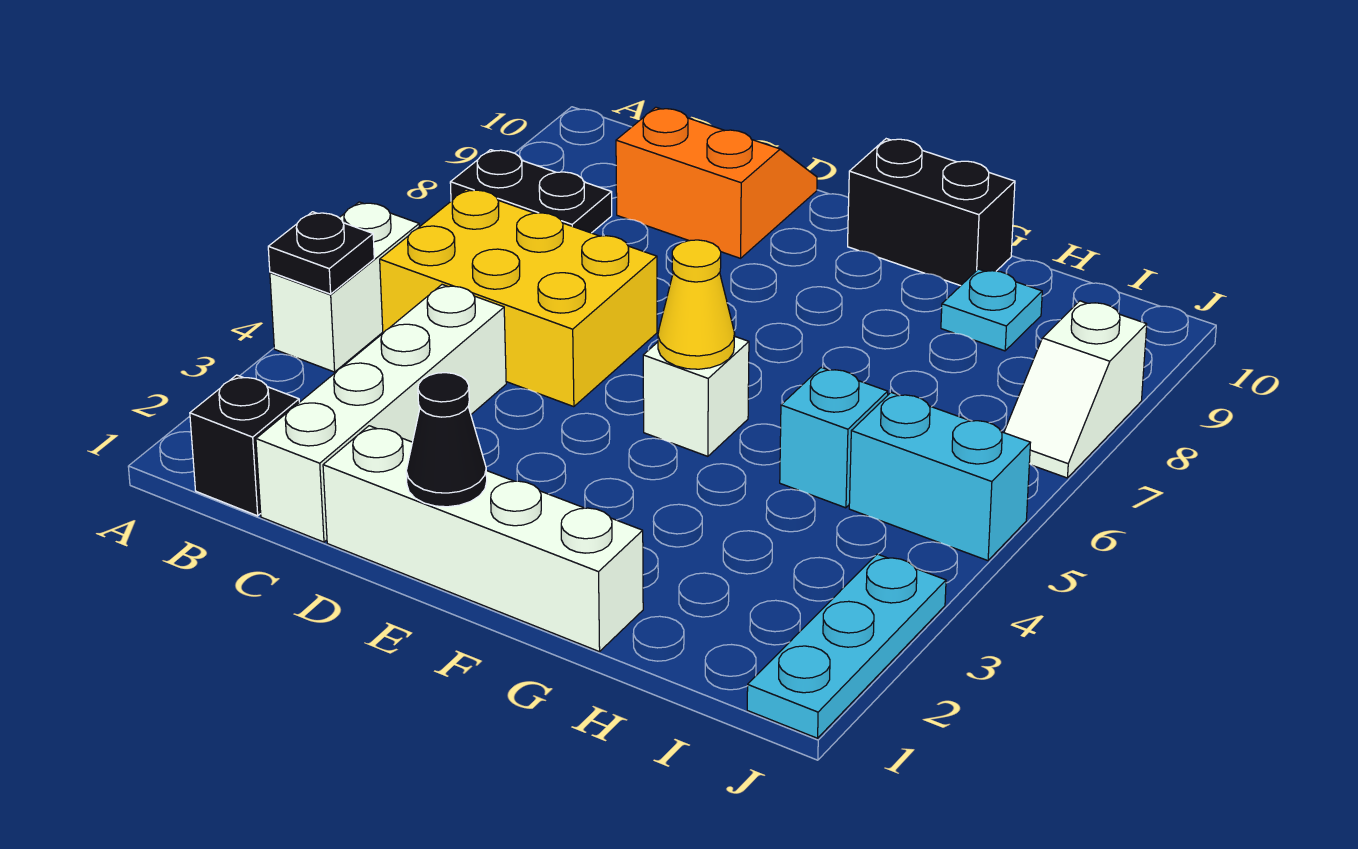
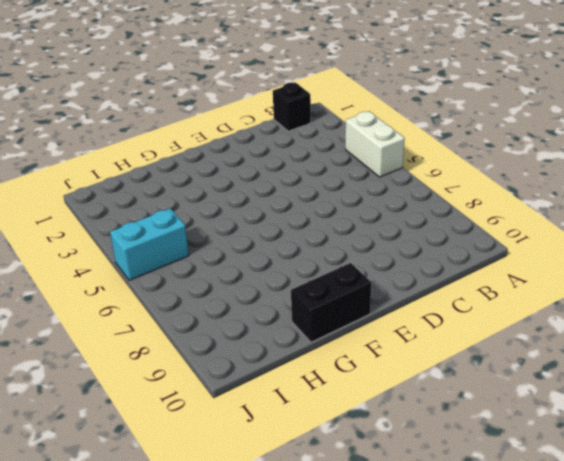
none -> black plate A8:B8 level 1
none -> yellow brick B5:D6 level 1
none -> white brick C1:C4 level 1

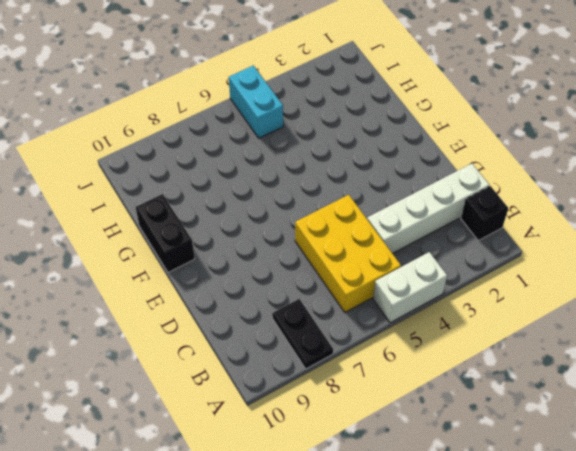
none -> orange slope C9:D10 level 1 top 9
none -> white brick D1:G1 level 1
none -> white brick F5 level 1

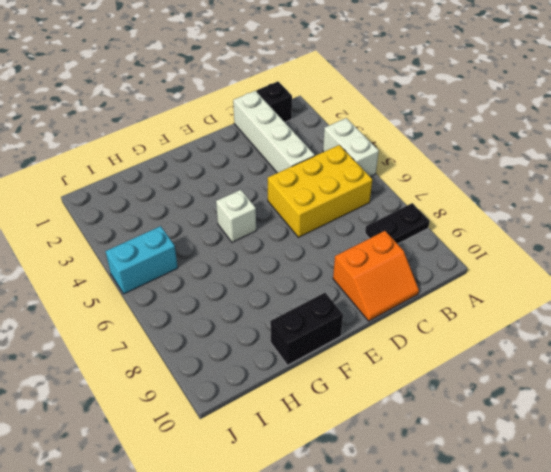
none -> white brick D1:G1 level 1
none -> cyan brick H5 level 1
none -> cyan plate H9 level 1

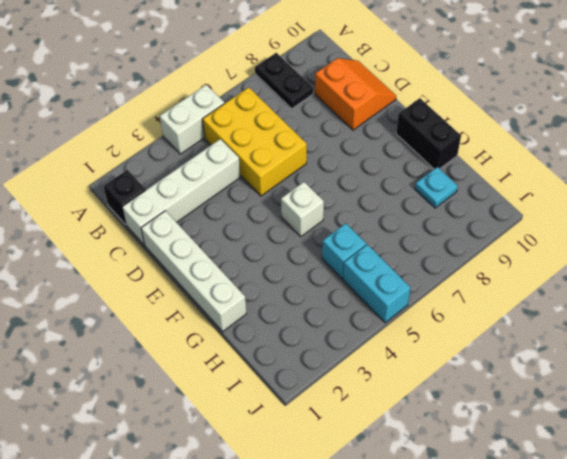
none -> cyan plate J1:J3 level 1
none -> white slope J7:J8 level 1 top 8
none -> black plate A4 level 2

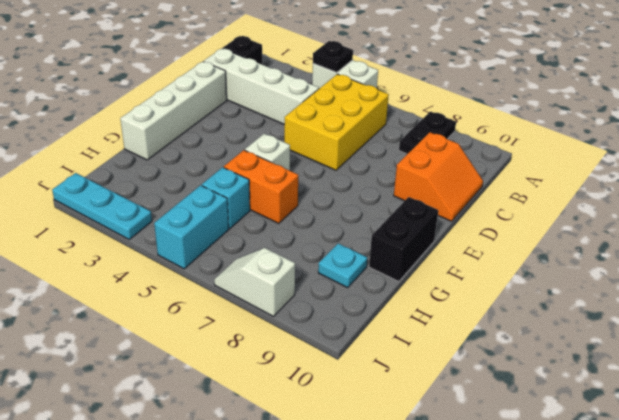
orange brick G5:G6 level 1 -> none
none -> black cone E1 level 2
none -> yellow cone F5 level 2

